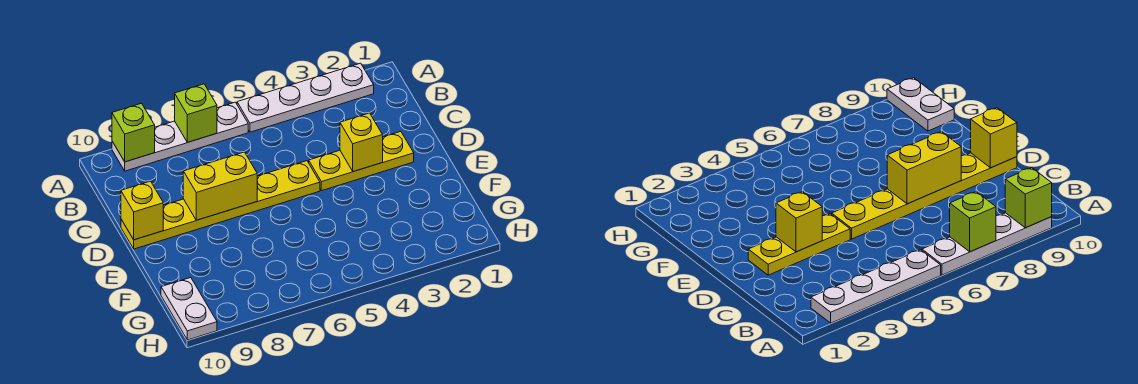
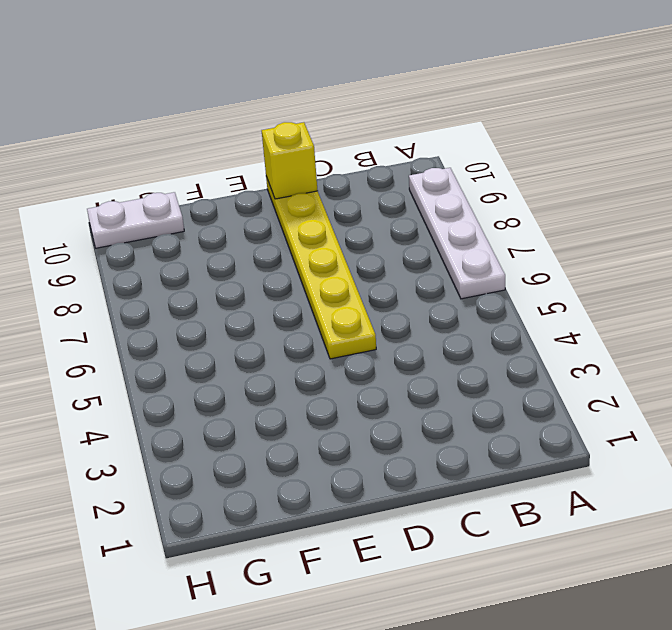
none -> white plate A2:A5 level 1
none -> yellow plate D2:D4 level 1

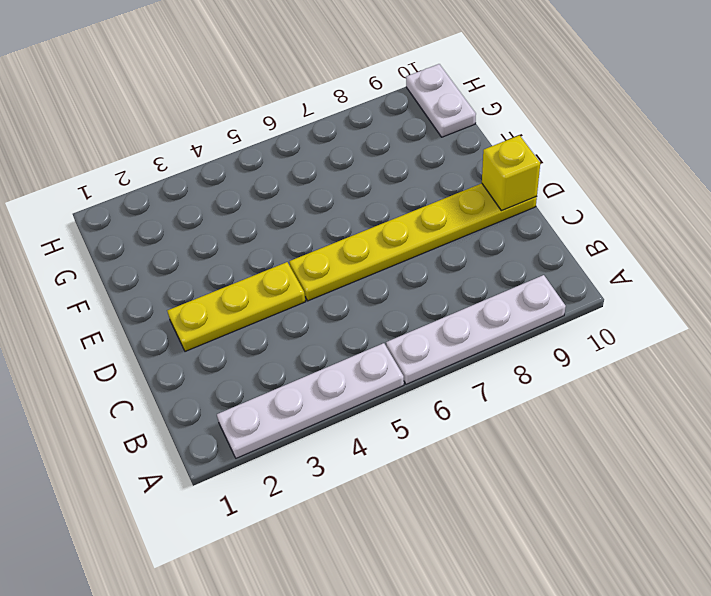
none -> lime brick A7 level 2
none -> lime brick A9 level 2

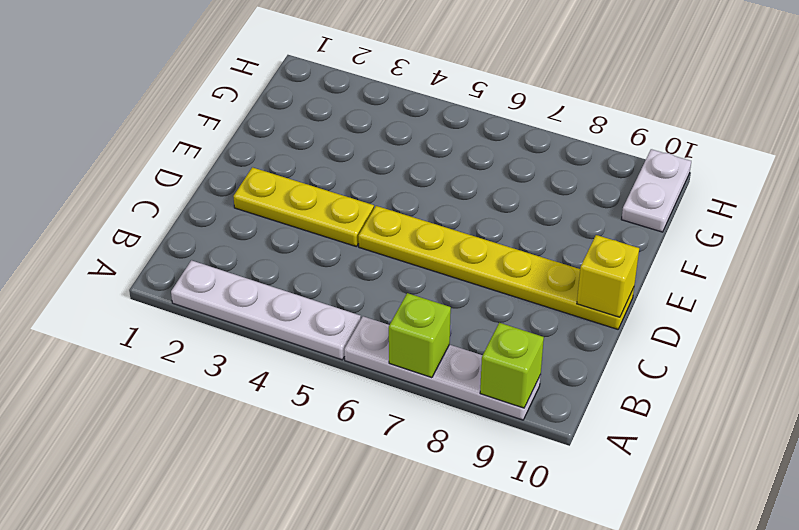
none -> yellow brick D3 level 2
none -> yellow brick D7:D8 level 2

